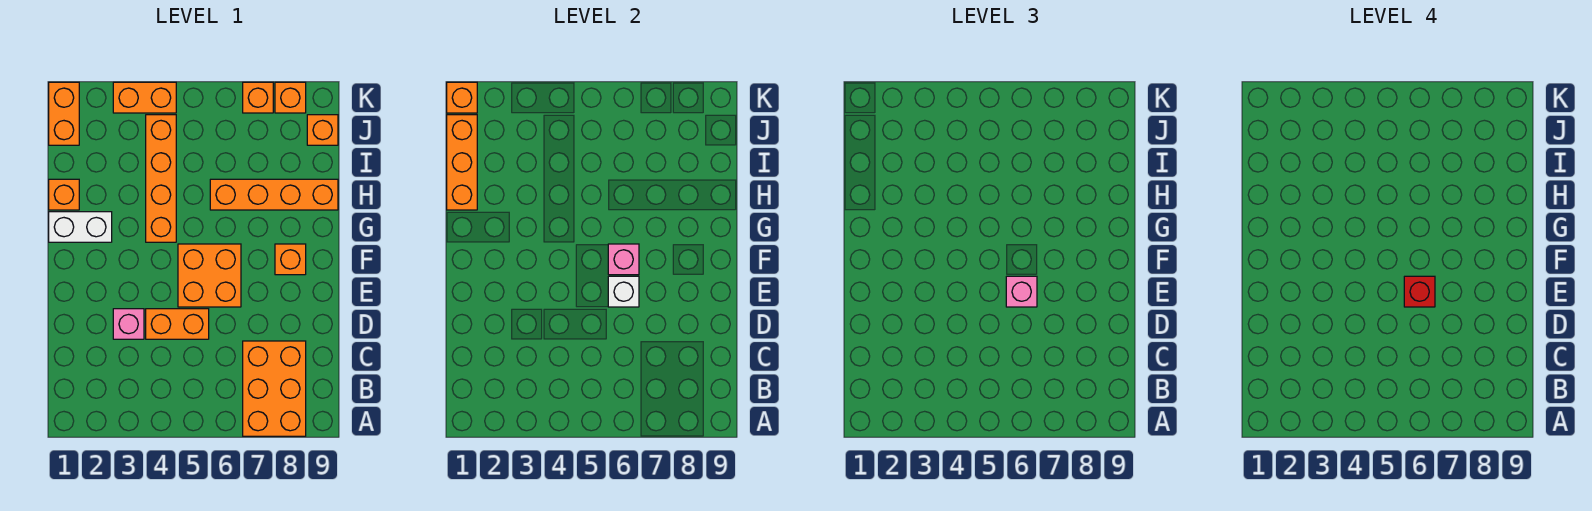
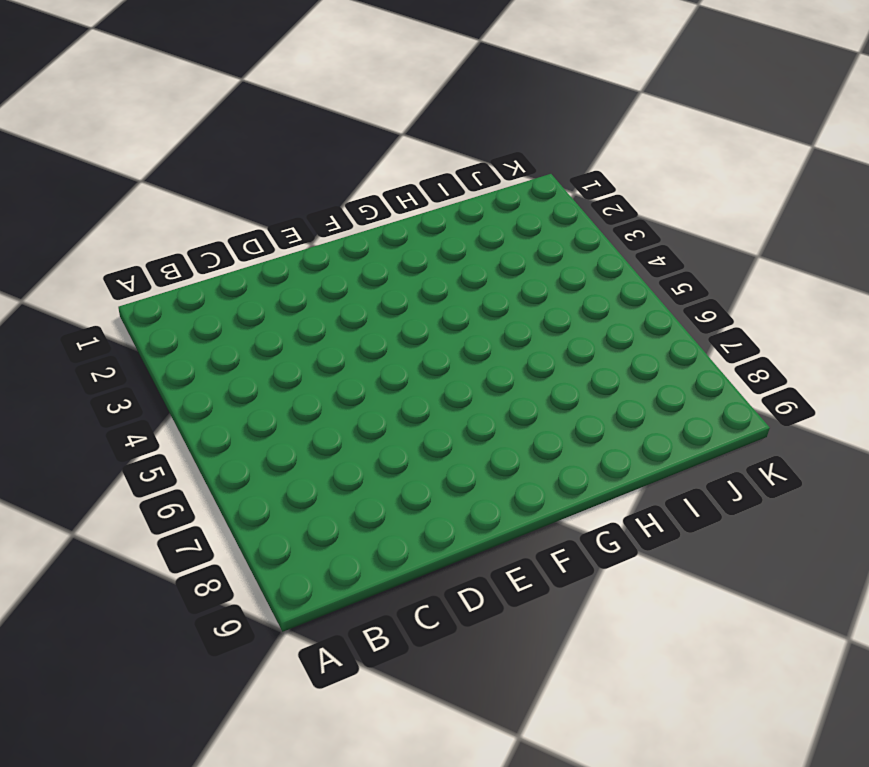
none -> orange brick A7:C8 level 1
none -> pink brick D3 level 1
none -> orange brick D4:D5 level 1

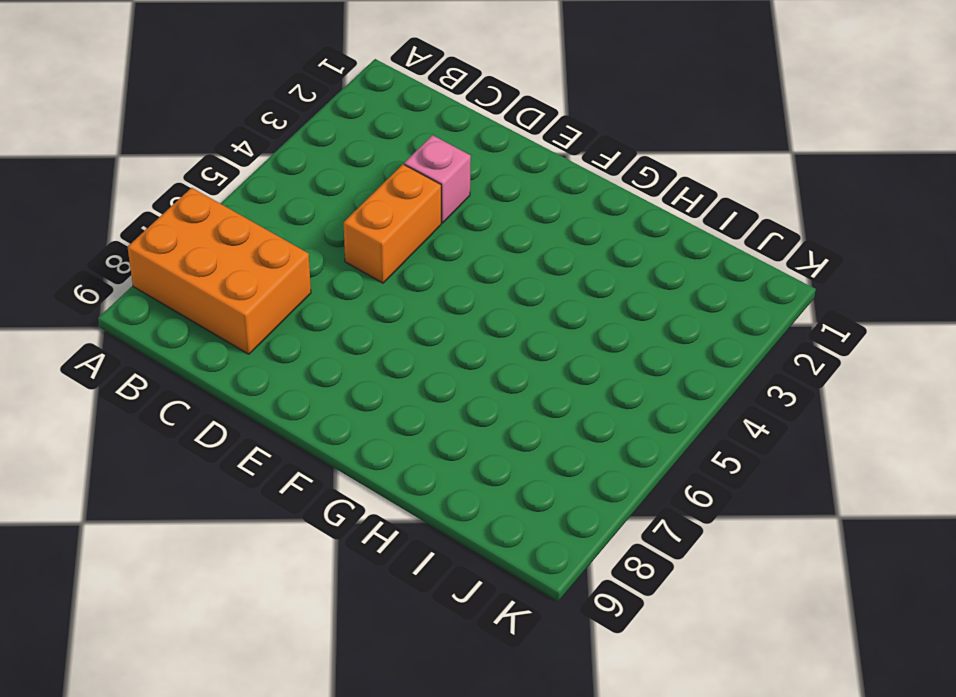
none -> orange brick E5:F6 level 1
none -> orange brick F8 level 1
none -> white brick G1:G2 level 1

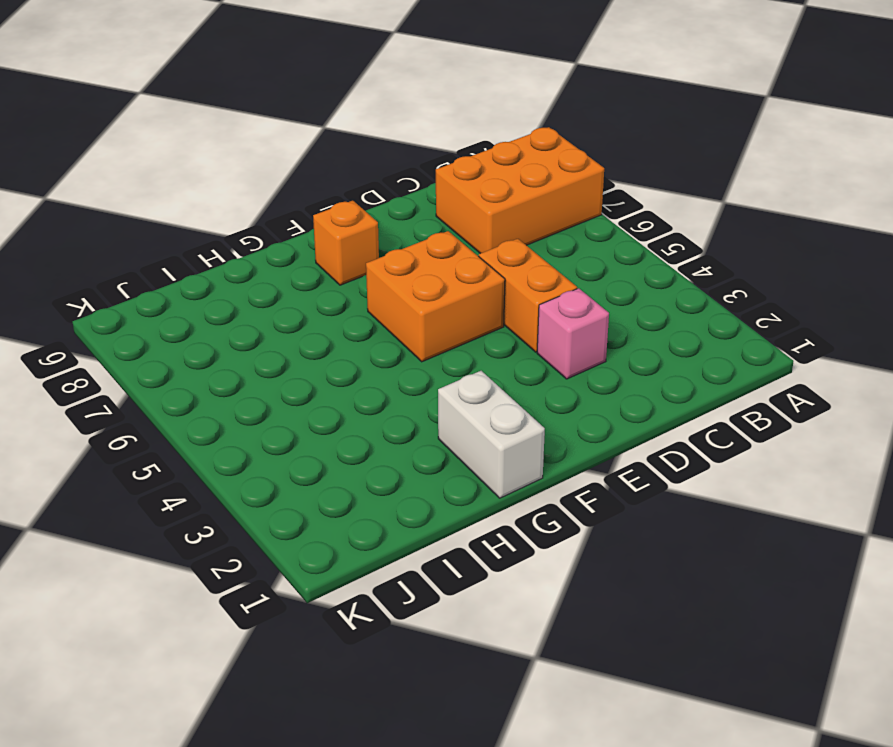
none -> orange brick G4:J4 level 1
none -> orange brick H1 level 1
none -> orange brick H6:H9 level 1

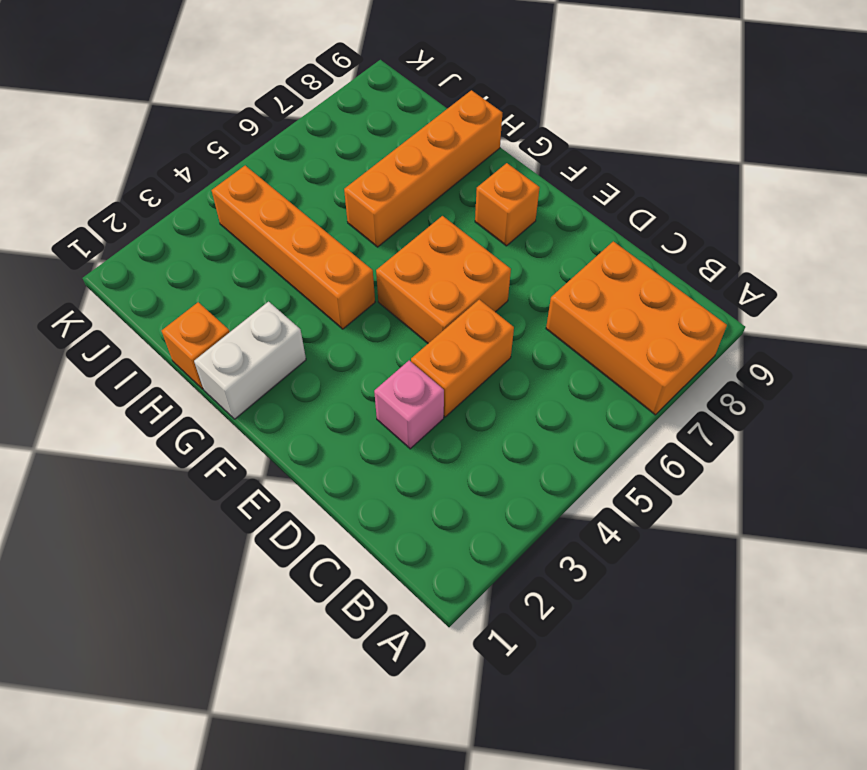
none -> orange brick J1:K1 level 1
none -> orange brick J9 level 1
none -> orange brick K3:K4 level 1

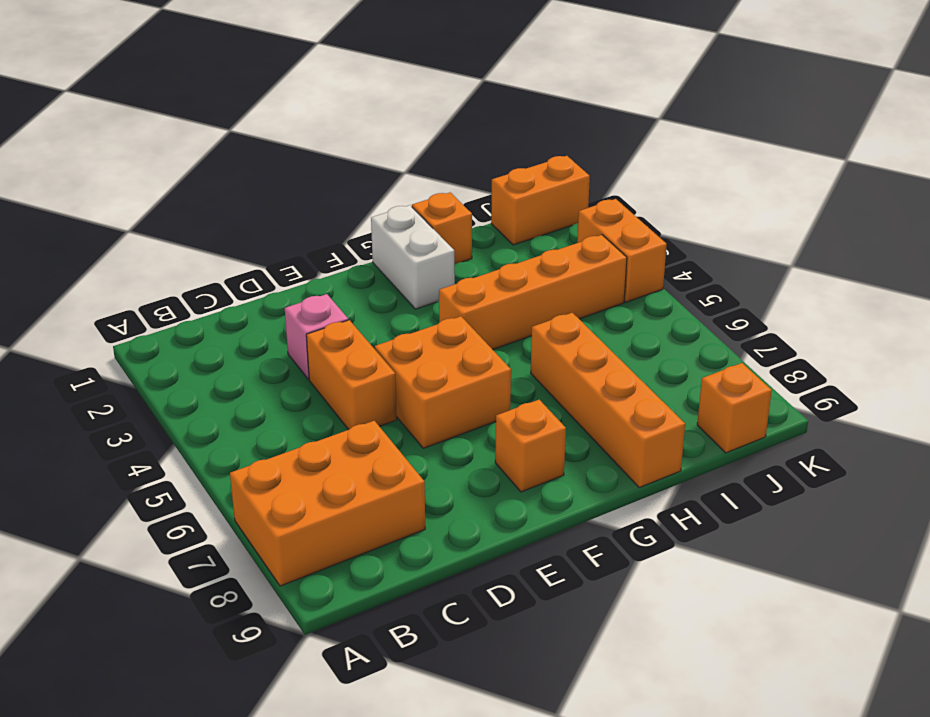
none -> orange brick K7 level 1
none -> orange brick K8 level 1
none -> white brick E6 level 2

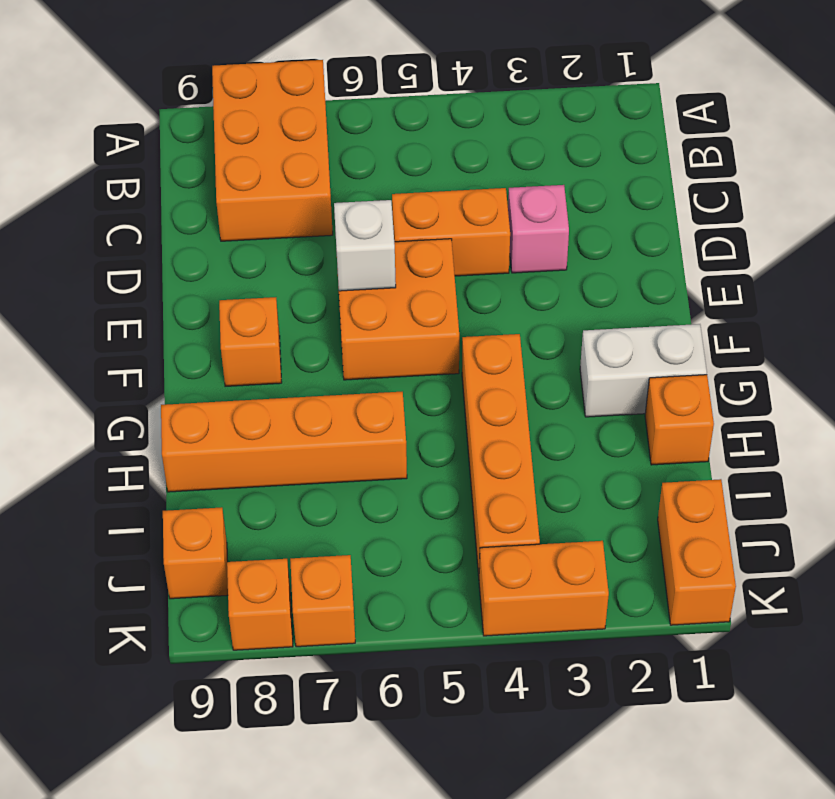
none -> pink brick F6 level 2
none -> orange brick H1:J1 level 2
none -> orange brick K1 level 2

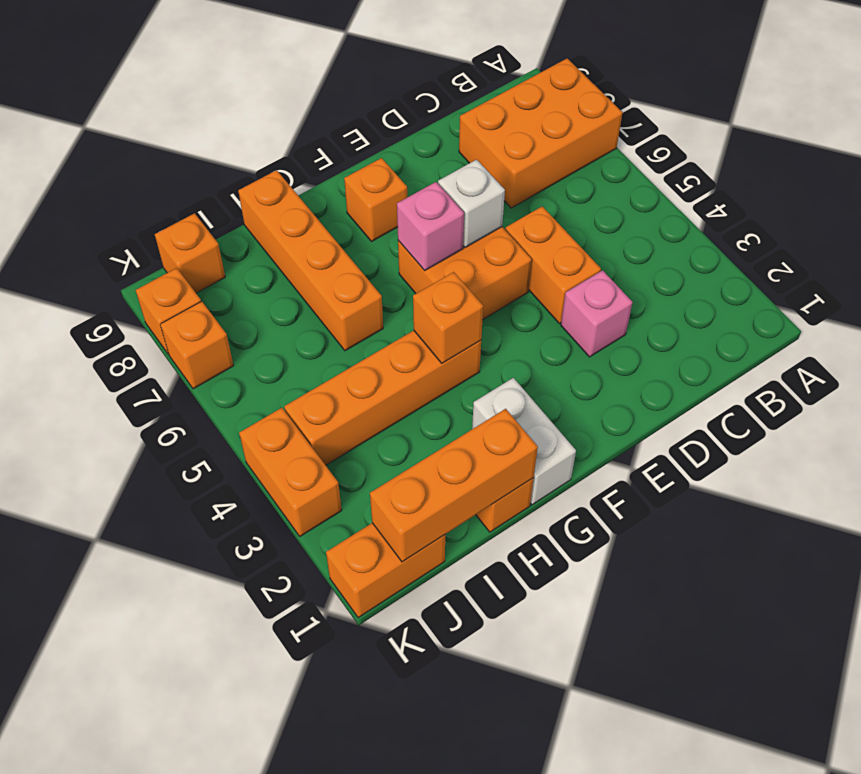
orange brick G4 level 2 -> orange brick K1 level 2
none -> pink brick E6 level 3
none -> red brick E6 level 4

